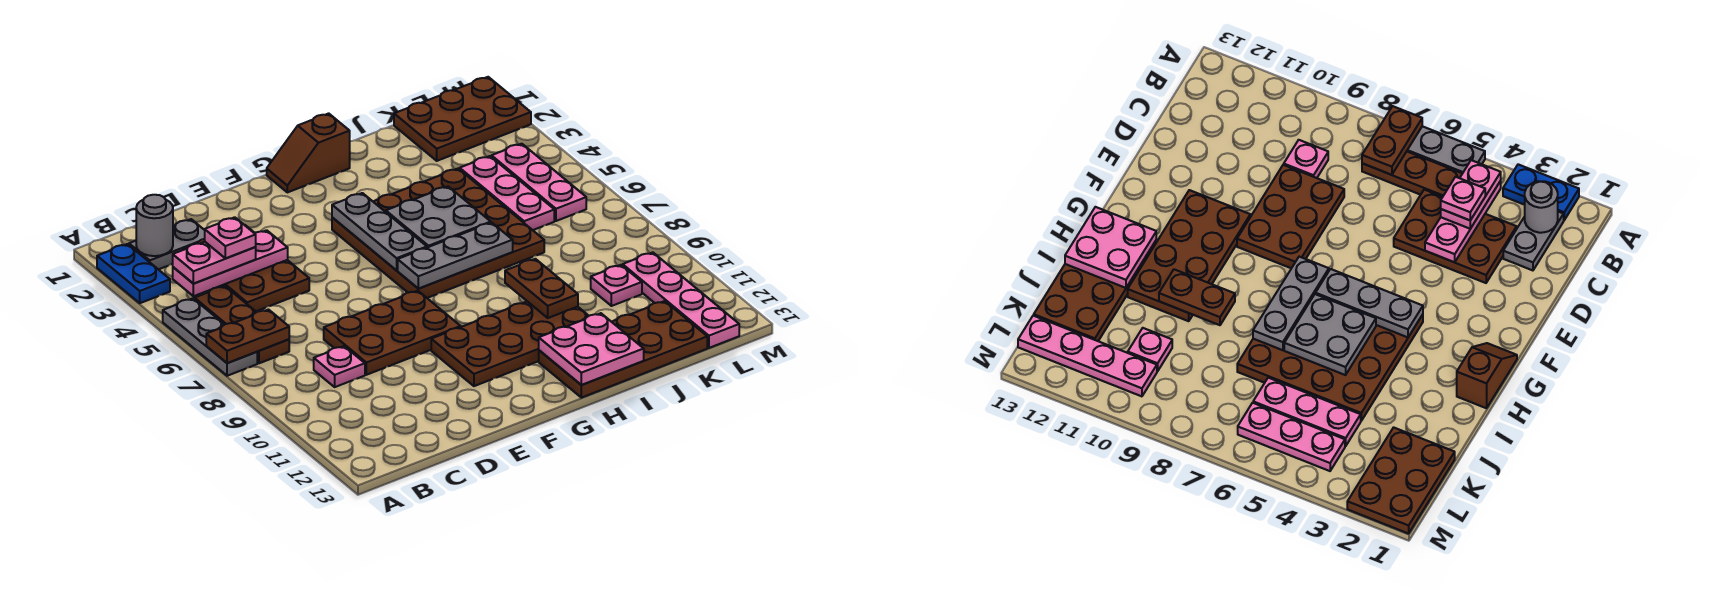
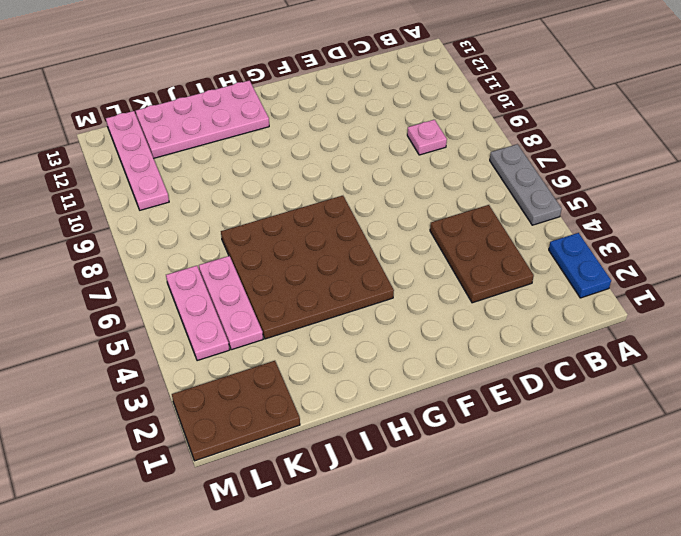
pink plate H12:K13 level 1 -> brown plate H12:K13 level 1
none -> grey plate B2:C2 level 1
none -> brown plate B5:B7 level 1
none -> brown plate D8:F9 level 1

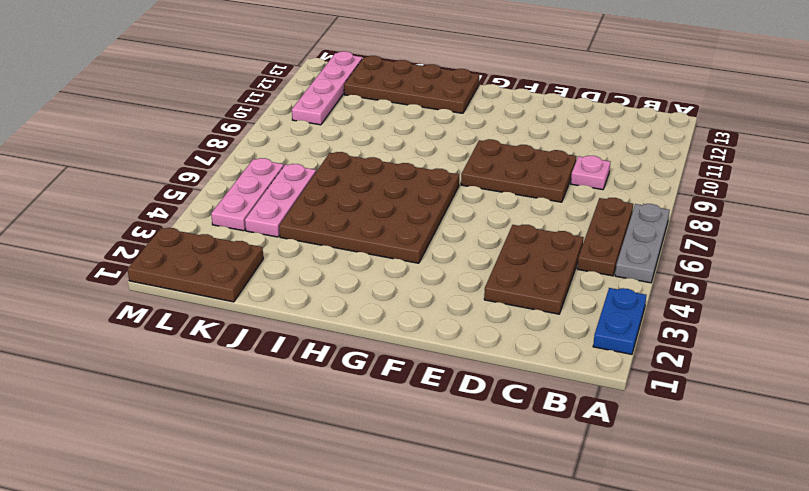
none -> grey plate B2:C2 level 1
none -> brown plate F10:I11 level 1
none -> brown slope G1:H1 level 1 top H

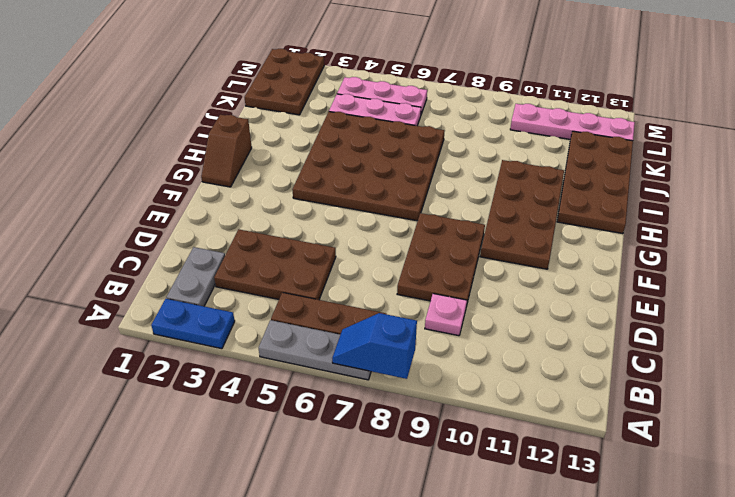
blue slope A7:A8 level 2 top 8 -> brown plate A7:B7 level 2
none -> pink plate K10 level 1
none -> grey round brick B2 level 2
none -> pink plate B4:D4 level 2

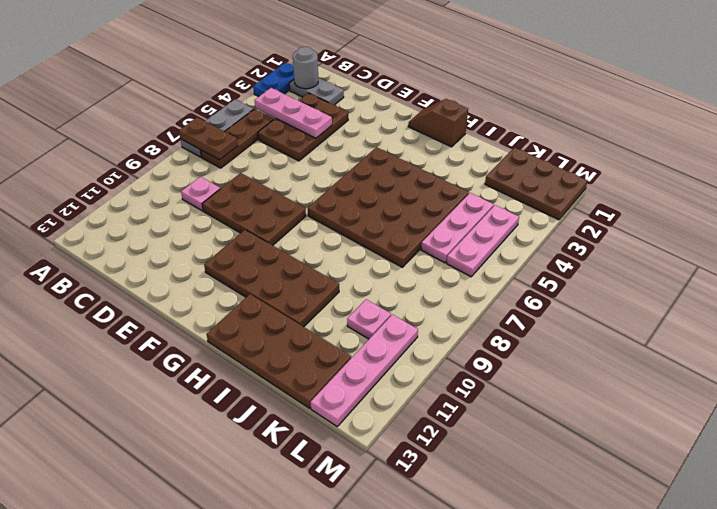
none -> grey plate G4:G6 level 2
none -> grey plate G7:I7 level 2
none -> grey plate H5:I6 level 2

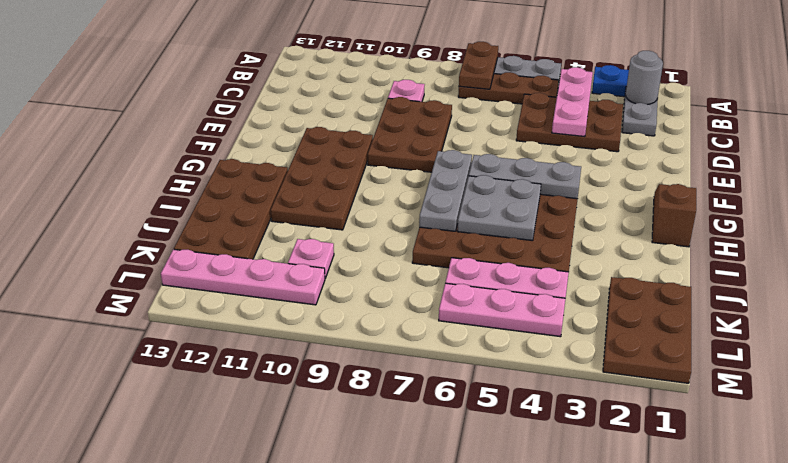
none -> pink plate H12:I13 level 2
none -> brown plate I9:I10 level 2
none -> pink plate B4:C4 level 3

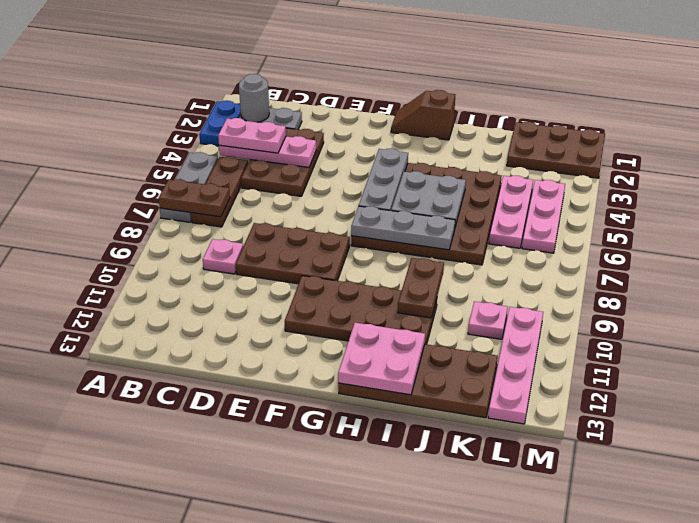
none -> pink plate C4 level 4

